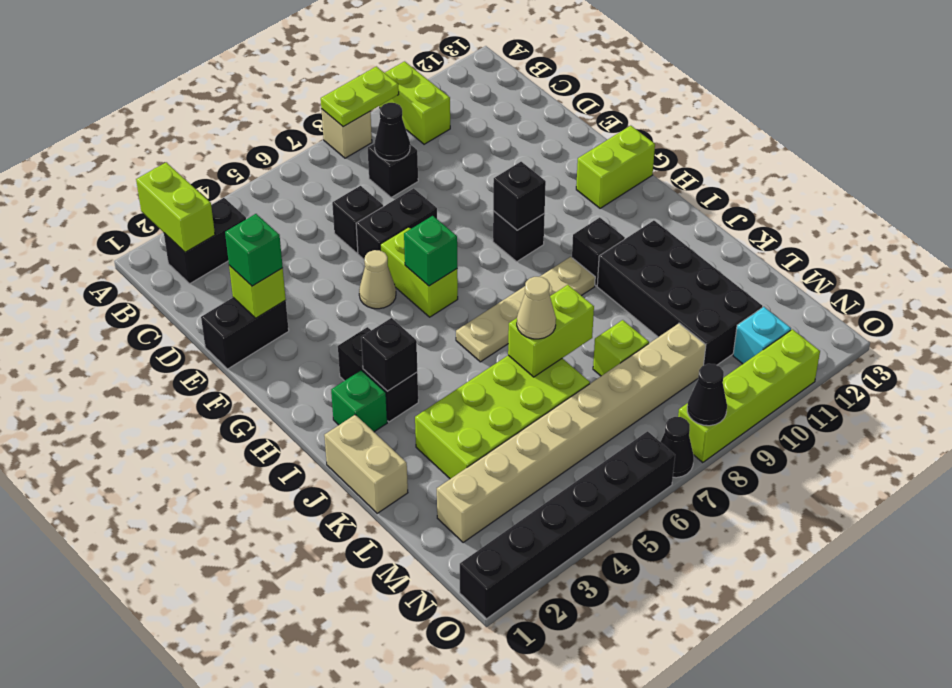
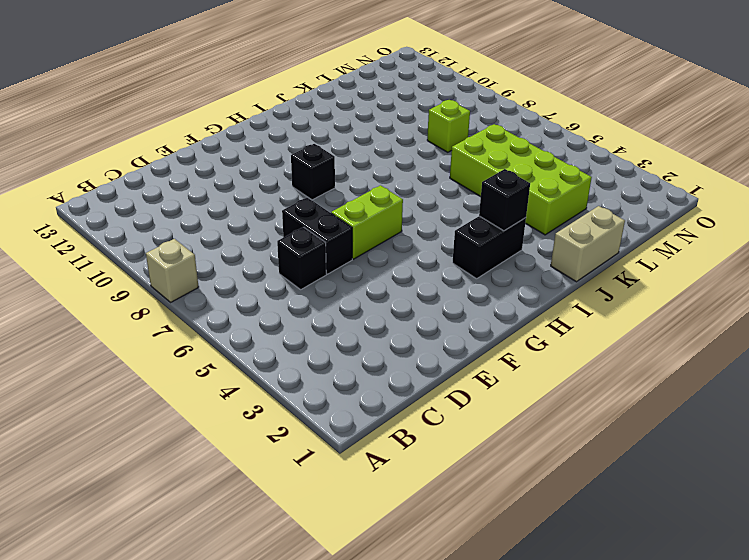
none -> lime brick A10:B10 level 1
none -> black brick B2:B3 level 1
none -> black brick C8 level 1
none -> black brick E1:E2 level 1

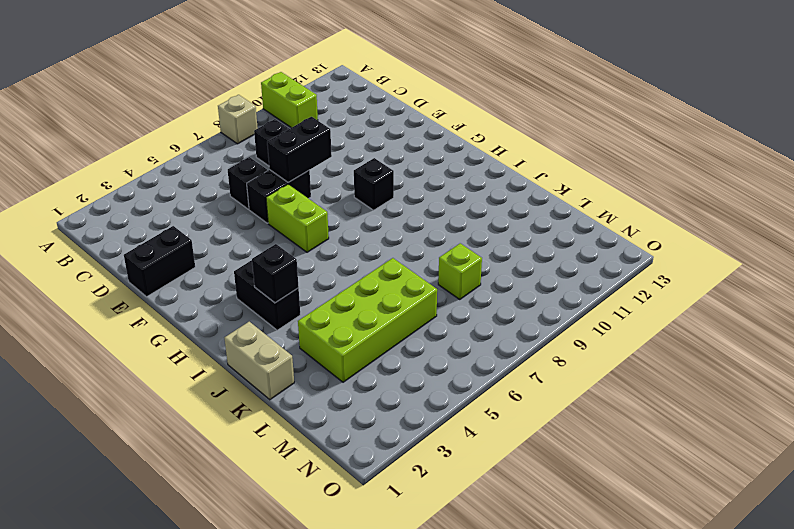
black brick E7:E8 level 2 -> black brick B2:B3 level 1
none -> tan cone F5 level 1
none -> lime brick G12:G13 level 1
none -> green brick I2 level 1
none -> tan plate I6:I9 level 1

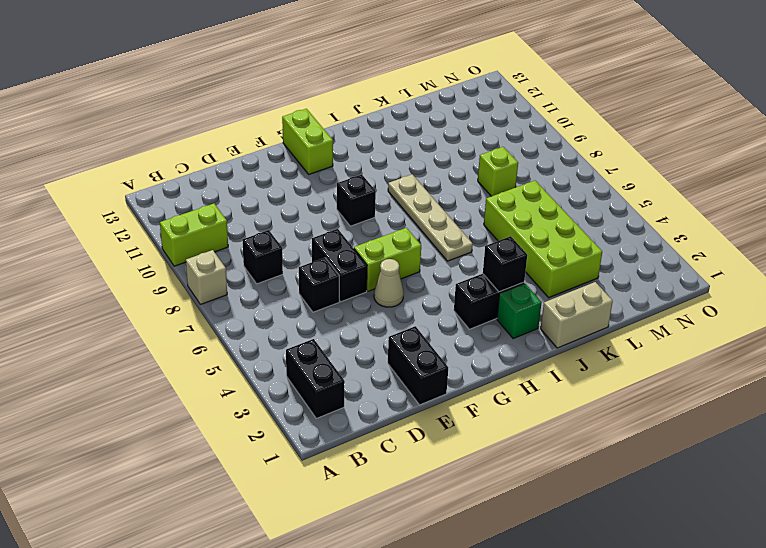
none -> black brick I10 level 1
none -> black brick J10:M11 level 1
none -> tan brick M2:M9 level 1
none -> cyan brick N11 level 1

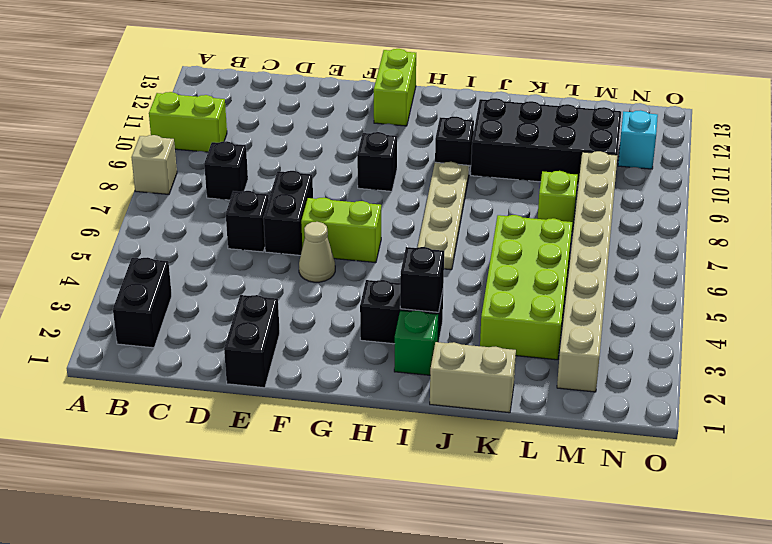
none -> black brick O1:O6 level 1
none -> black cone O7 level 1
none -> lime brick O8:O11 level 1
none -> lime brick A2:B2 level 2

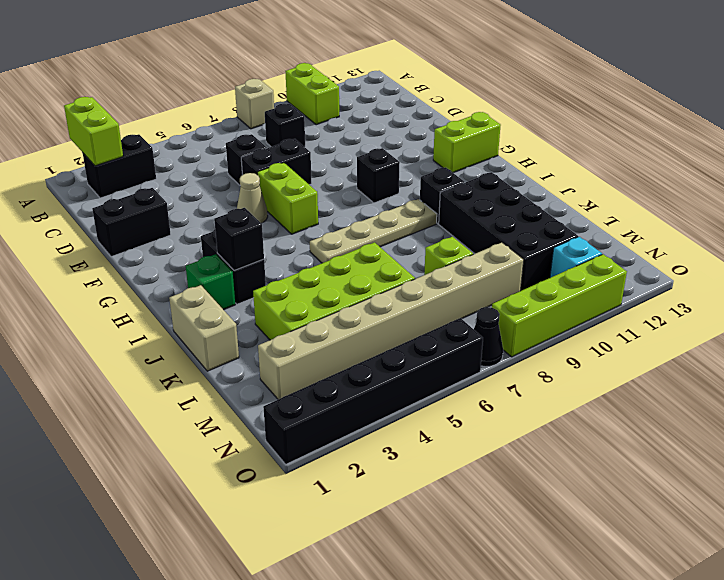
none -> lime plate A8:A9 level 2
none -> black cone C8 level 2
none -> lime brick E2 level 2
none -> green brick G6 level 2

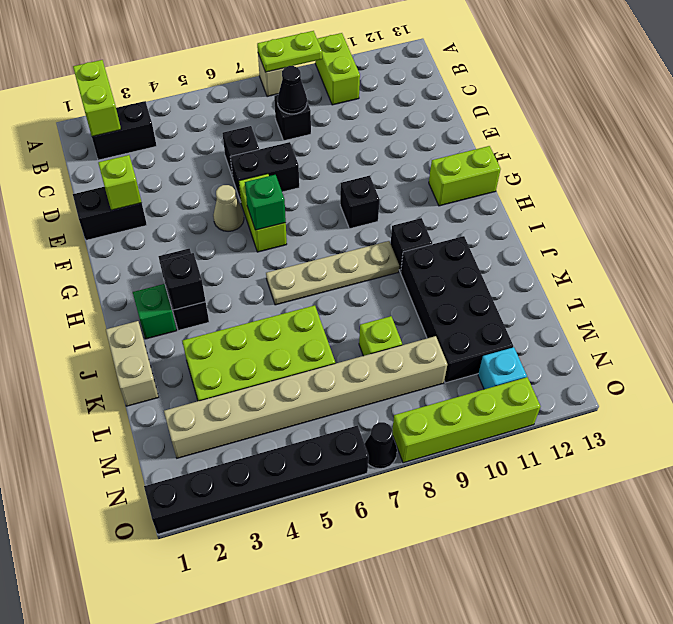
none -> black brick G9 level 2
none -> lime brick K6:K7 level 2
none -> black cone O8 level 2
none -> green brick E2 level 3

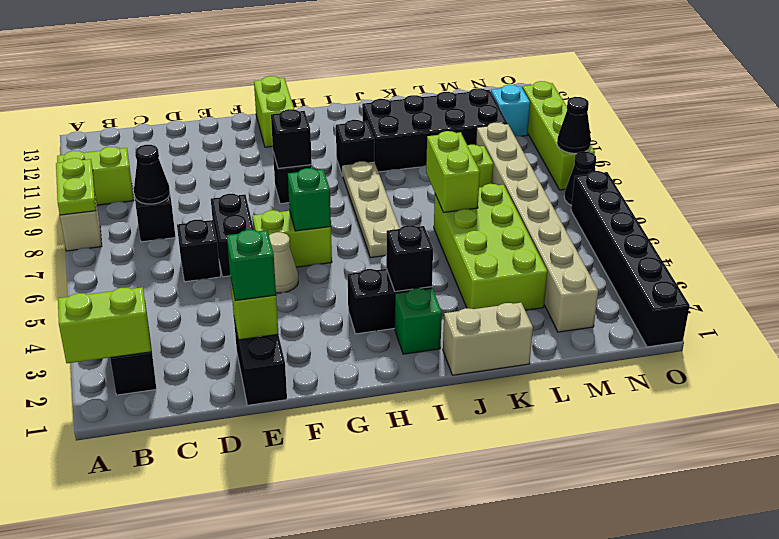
none -> tan cone K6 level 3

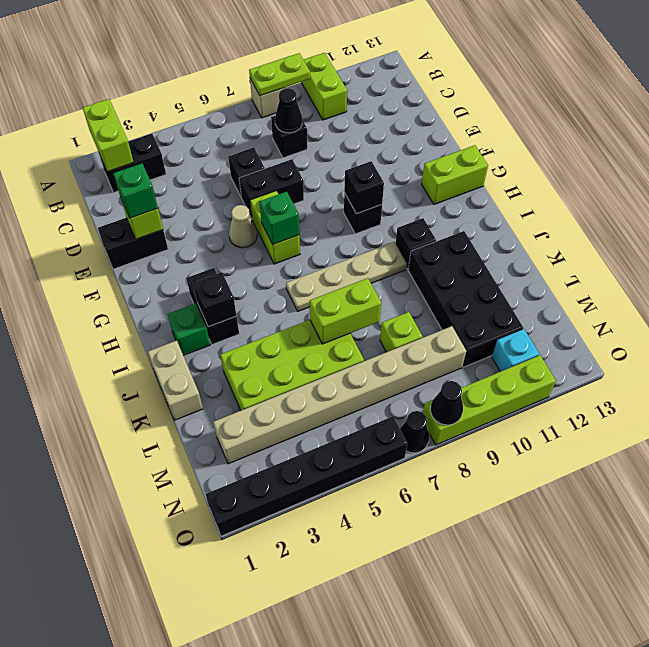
none -> tan cone K6 level 3

